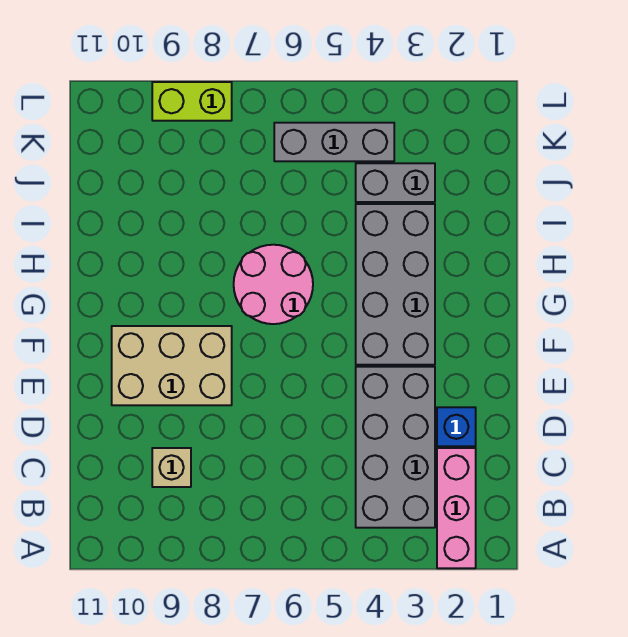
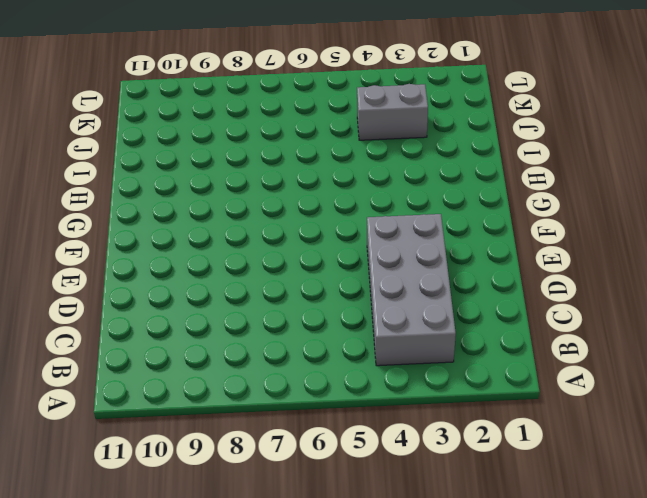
none -> pink brick A2:C2 level 1
none -> tan brick C9 level 1

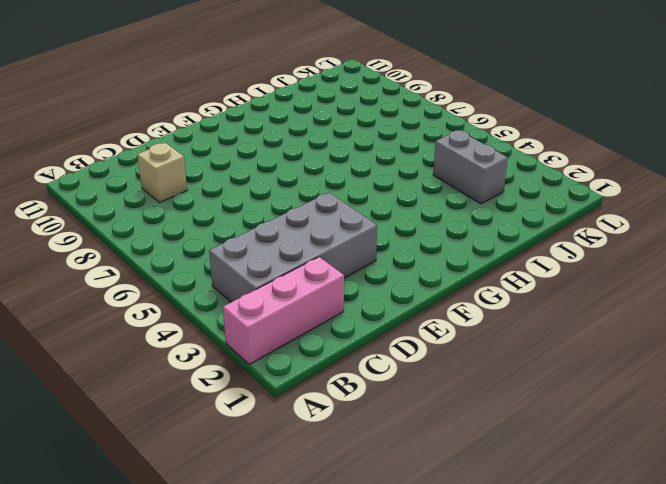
none -> blue brick D2 level 1
none -> tan brick E8:F10 level 1

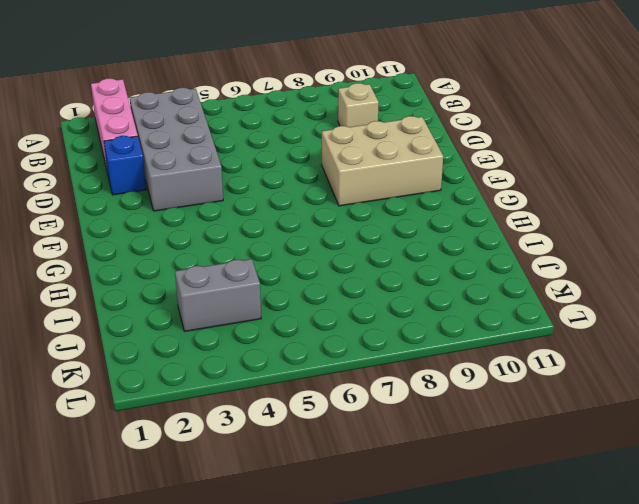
none -> grey brick F3:I4 level 1
none -> pink round brick G6:H7 level 1

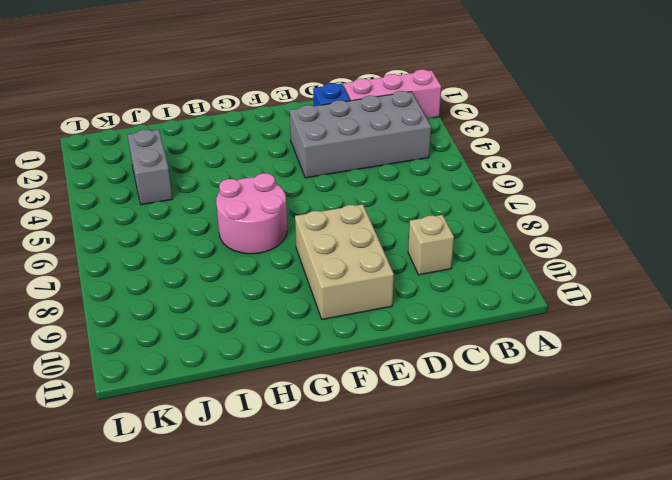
none -> grey brick F3:I4 level 1
none -> grey brick K4:K6 level 1

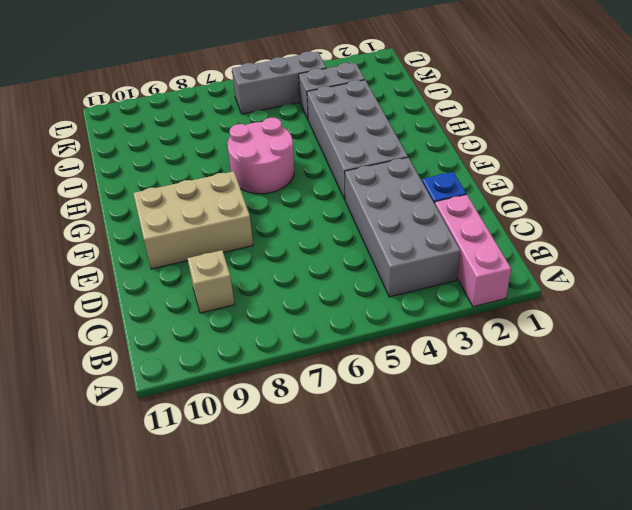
none -> lime brick L8:L9 level 1

